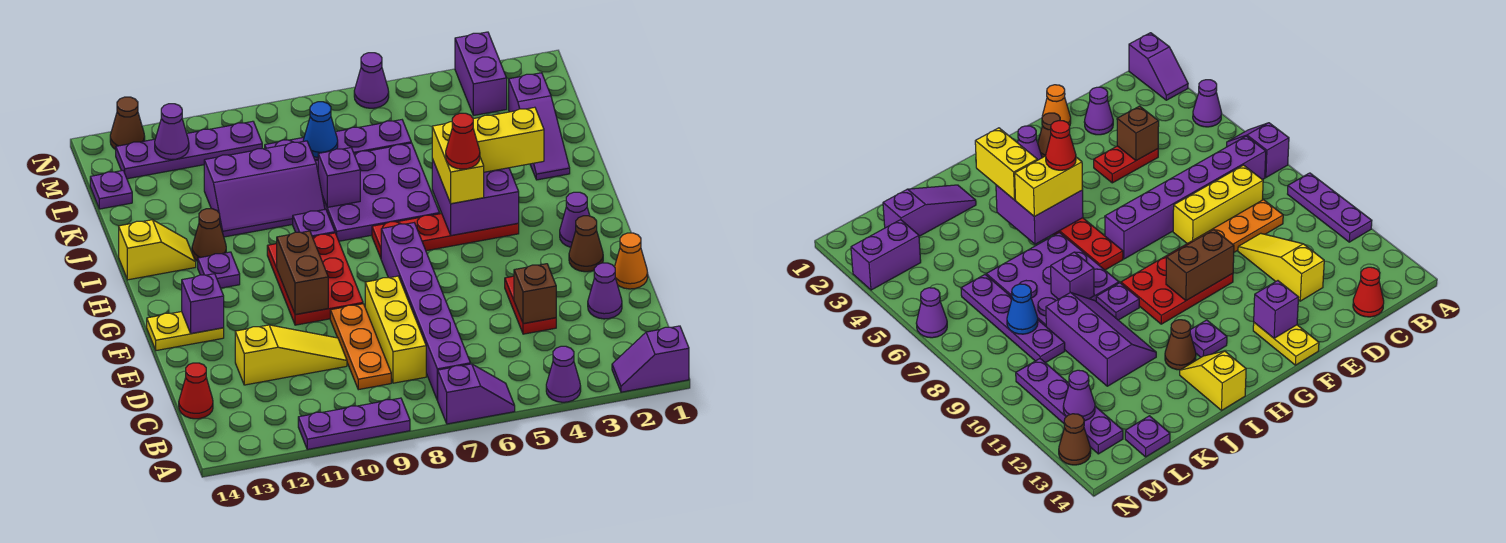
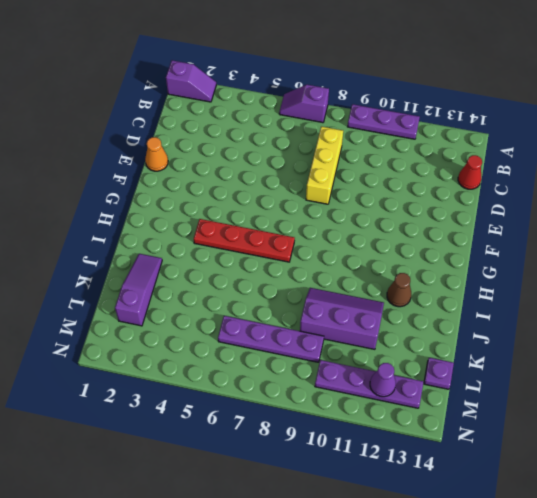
none -> purple cone A4 level 1
none -> purple brick B7:G7 level 1
none -> orange plate C9:E9 level 1
none -> purple cone D2 level 1

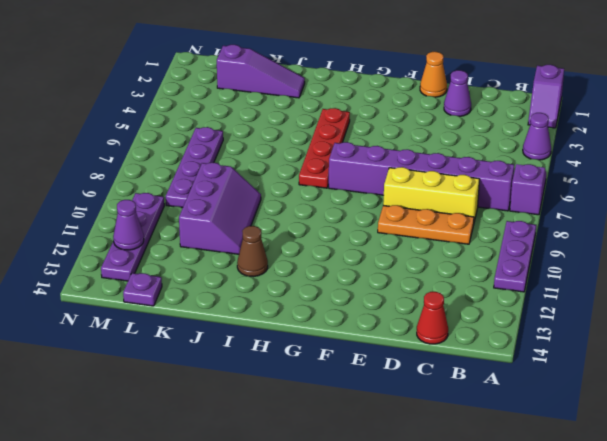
none -> red plate D4:E4 level 1
none -> yellow slope D10:D12 level 1 top 12
none -> brown cone F2 level 1
none -> red plate F9:H10 level 1

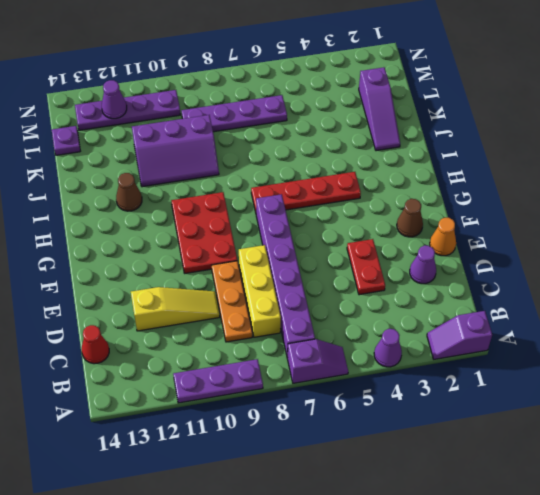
none -> yellow plate F13:F14 level 1
none -> purple cone G2 level 1
none -> purple plate H12 level 1
none -> purple plate I6:K8 level 1

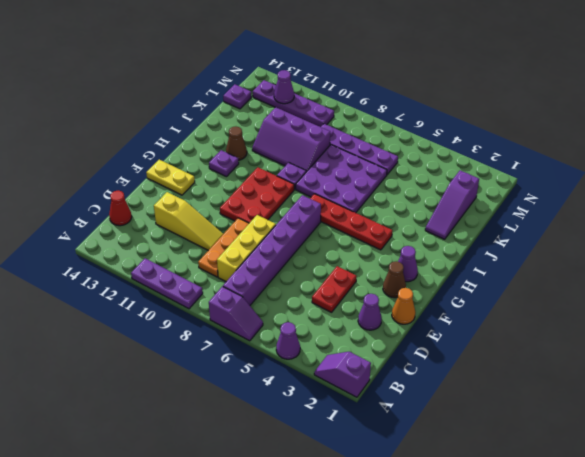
none -> yellow slope I13:I14 level 1 top 14
none -> purple brick M3:N3 level 1
none -> purple cone N6 level 1
none -> brown cone N13 level 1

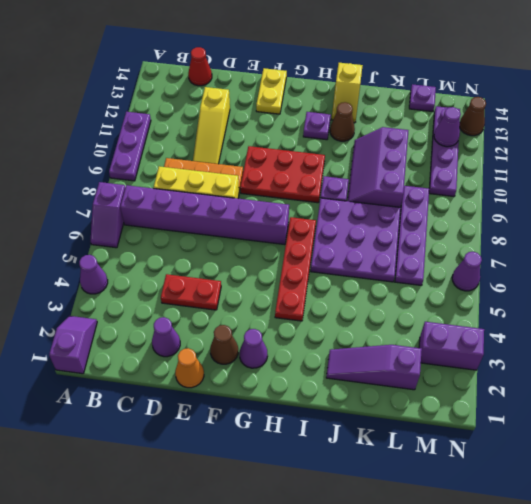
none -> brown brick D4 level 2
none -> brown brick F10:G10 level 2
none -> purple brick F13 level 2
none -> purple brick H4:I5 level 2

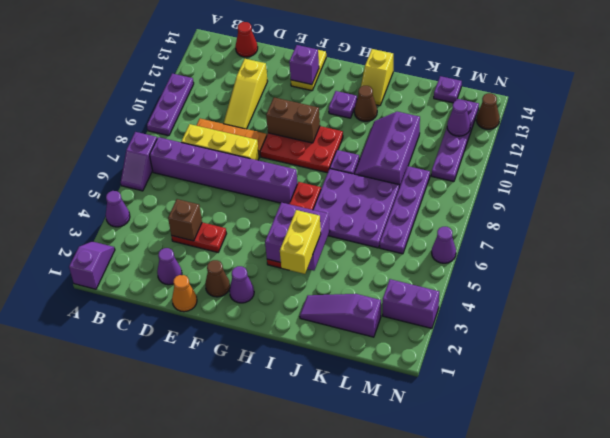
none -> purple brick J8 level 2
none -> blue cone L8 level 2
none -> yellow brick H5:I5 level 3
none -> red cone H5 level 4

